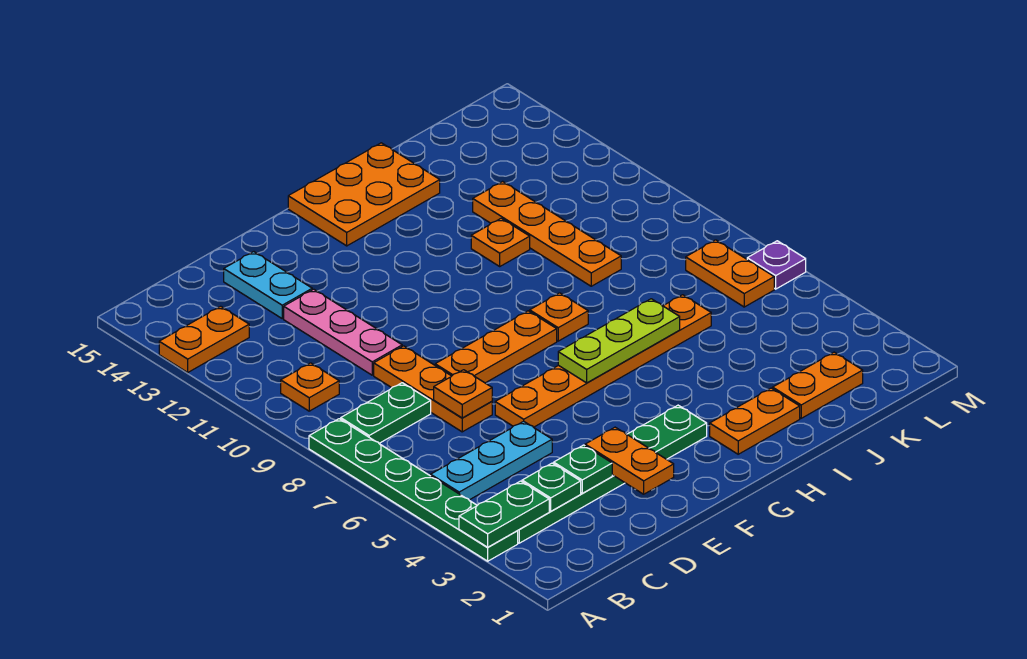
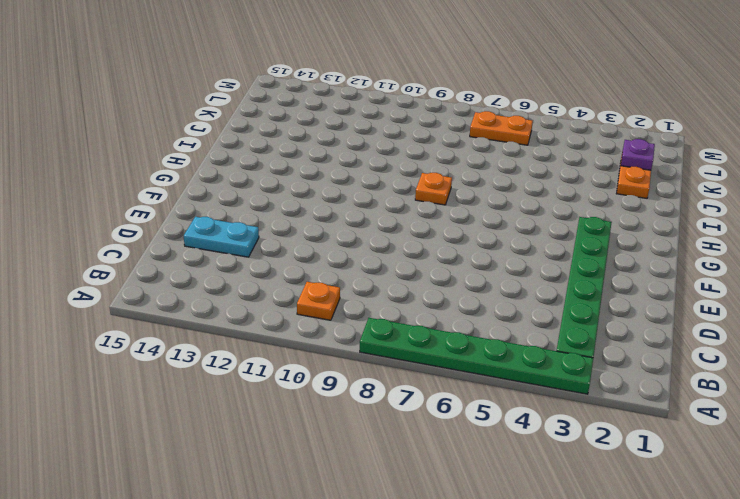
purple plate K2 level 2 -> purple plate M6 level 1
none -> orange plate A13:B13 level 1
none -> cyan plate B5:D5 level 1
none -> green plate B8:C8 level 1

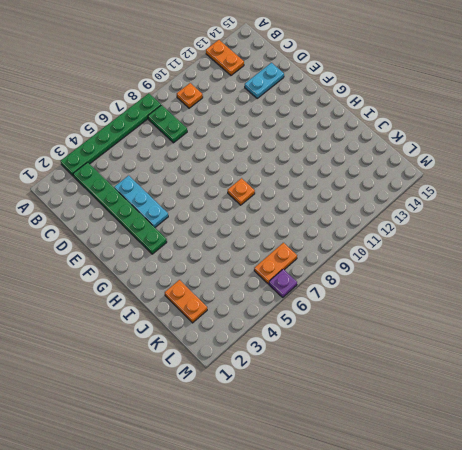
cyan plate D4:F4 level 1 -> cyan plate B5:D5 level 1
none -> orange plate D7:D9 level 1
none -> pink plate D10:D12 level 1
none -> orange plate E6:J6 level 1

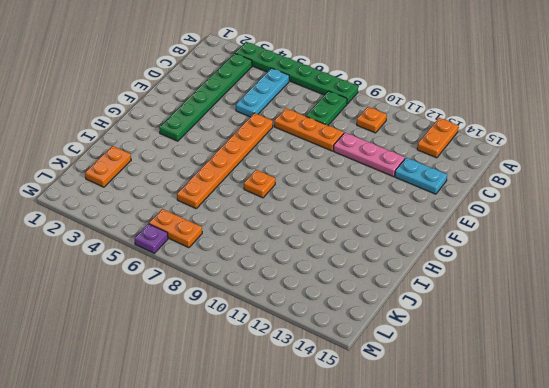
none -> orange plate E8:G8 level 1
none -> orange plate G14:I15 level 1
none -> orange plate H2:I2 level 1

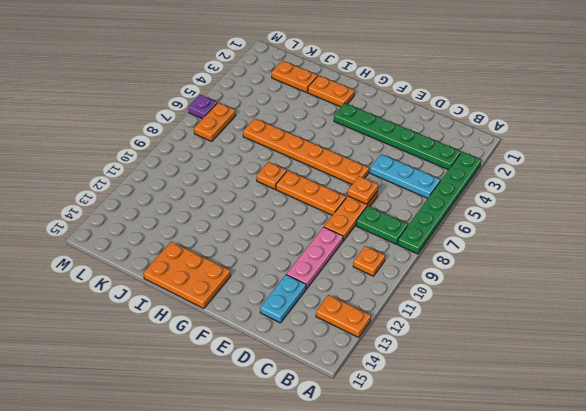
none -> orange plate I11 level 1
none -> orange plate J9:J12 level 1
none -> green plate A3:B3 level 2

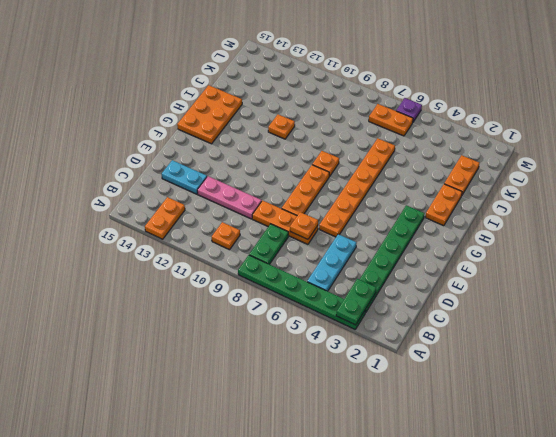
none -> orange plate J9:J12 level 1
none -> green plate C3 level 2
none -> green plate D3 level 2

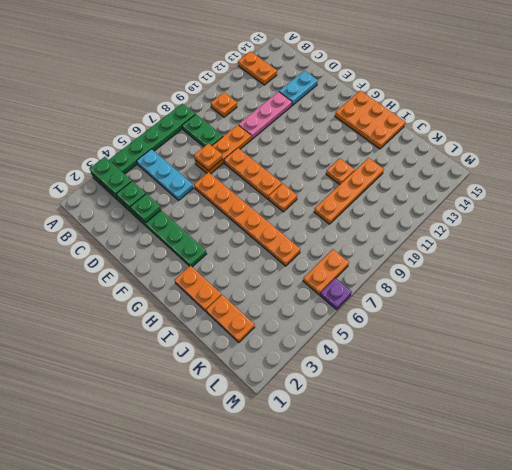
none -> orange plate E2:E3 level 2
none -> lime plate G6:I6 level 2

